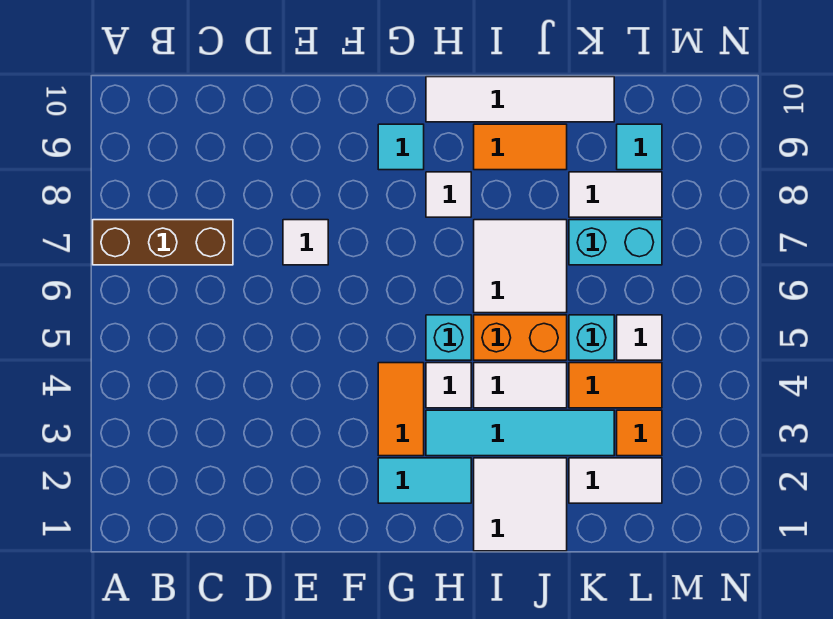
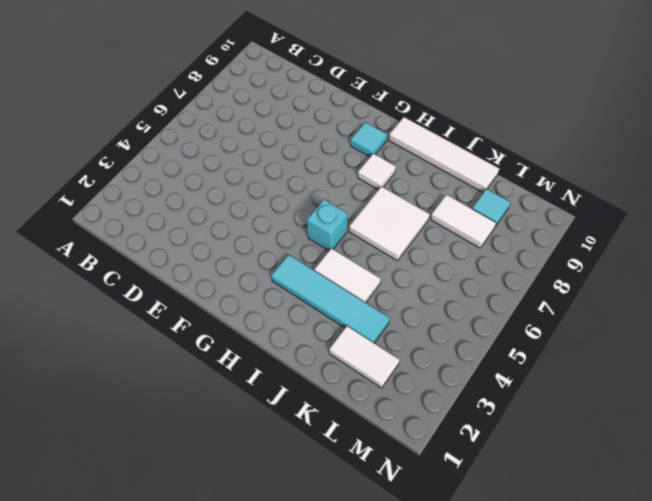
none -> brown brick A7:C7 level 1
none -> white tile E7 level 1
none -> cyan tile G2:H2 level 1

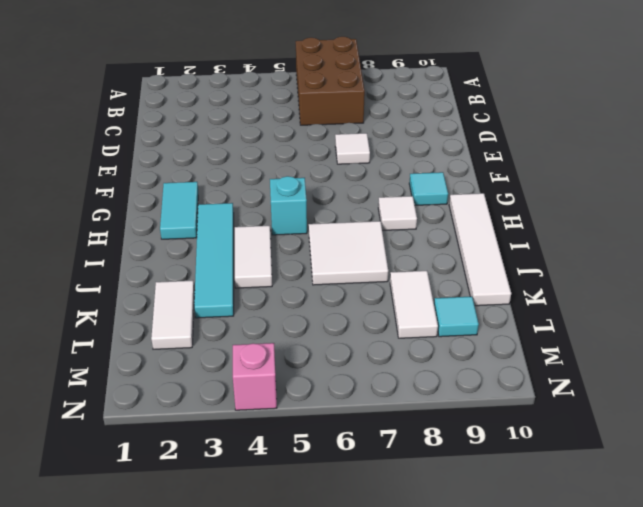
brown brick A6:C7 level 1 -> brown brick A7:C7 level 1
pink brick N4 level 1 -> none
none -> orange tile G3:G4 level 1
none -> white tile H4 level 1
none -> white tile I1:J2 level 1

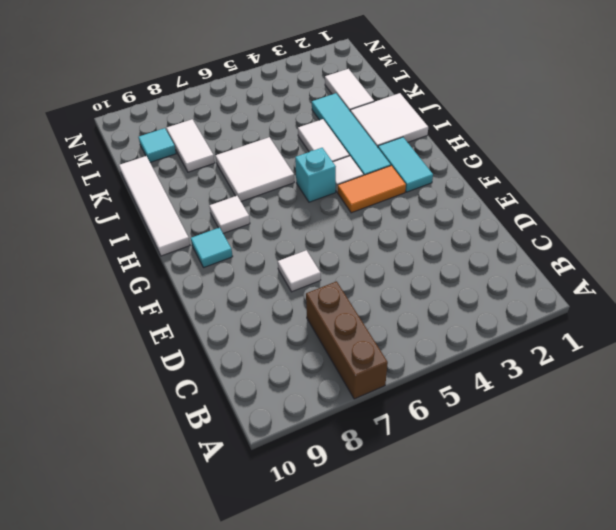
none -> orange brick I5:J5 level 1
none -> orange tile I9:J9 level 1
none -> orange tile K4:L4 level 1

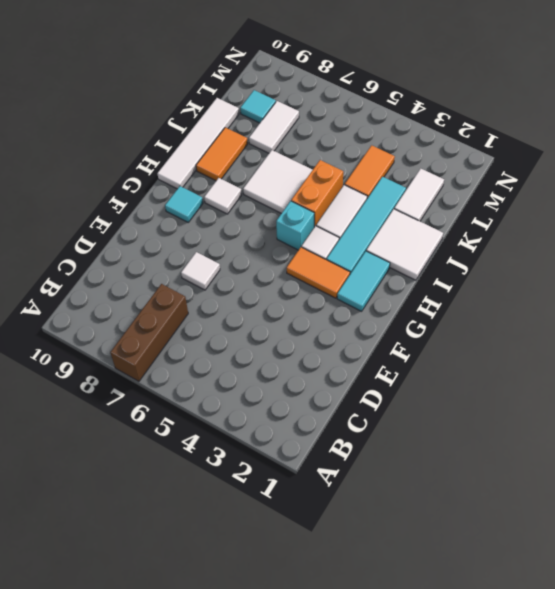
none -> cyan brick K5 level 1
none -> cyan brick K7:L7 level 1
none -> orange tile L3 level 1

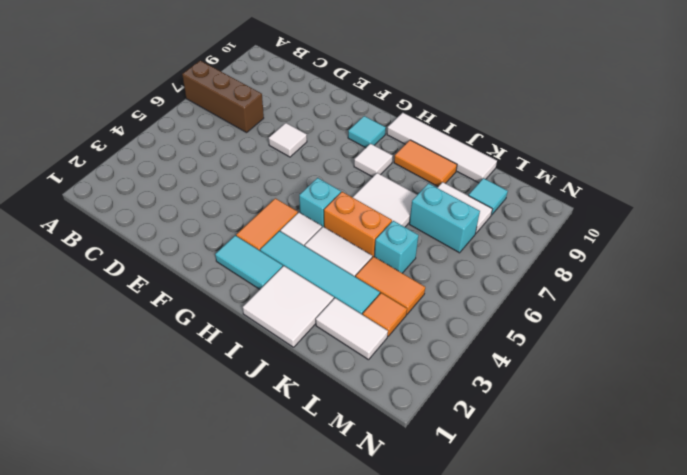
none -> white tile L5 level 1

